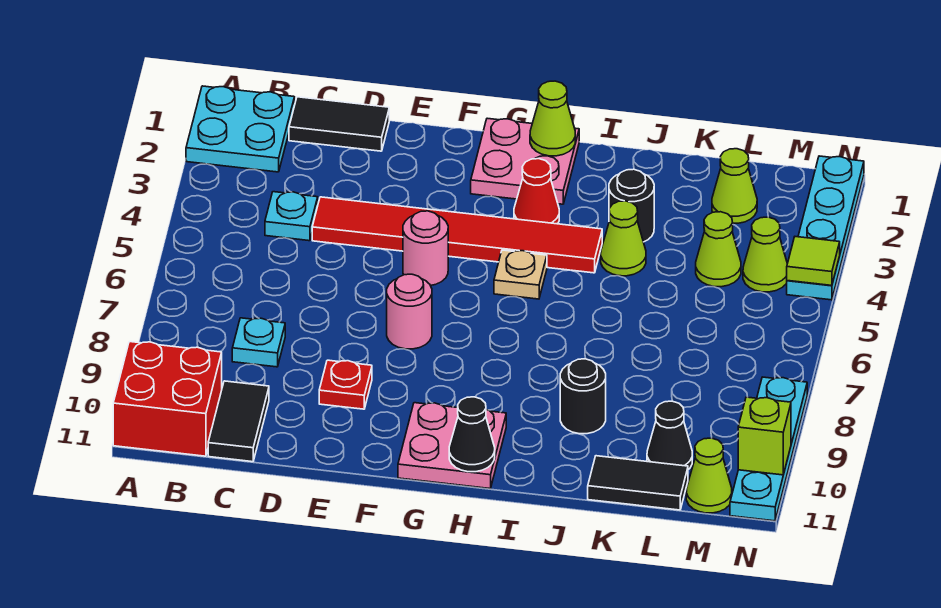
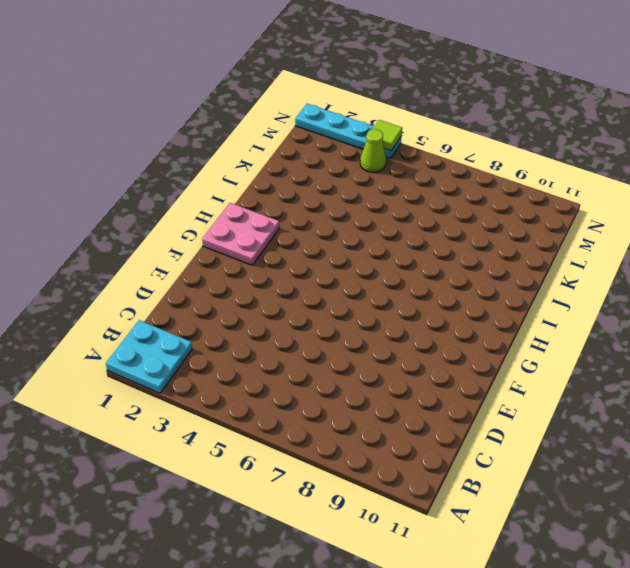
none -> red brick A10:B11 level 1
none -> black tile C1:D1 level 1
none -> cyan plate C4 level 1

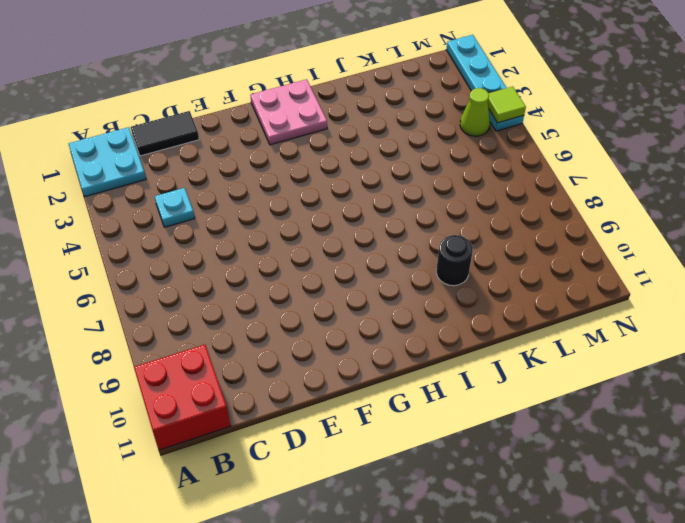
none -> cyan plate C8 level 1
none -> black tile C10:C11 level 1
none -> red tile D4:I4 level 1

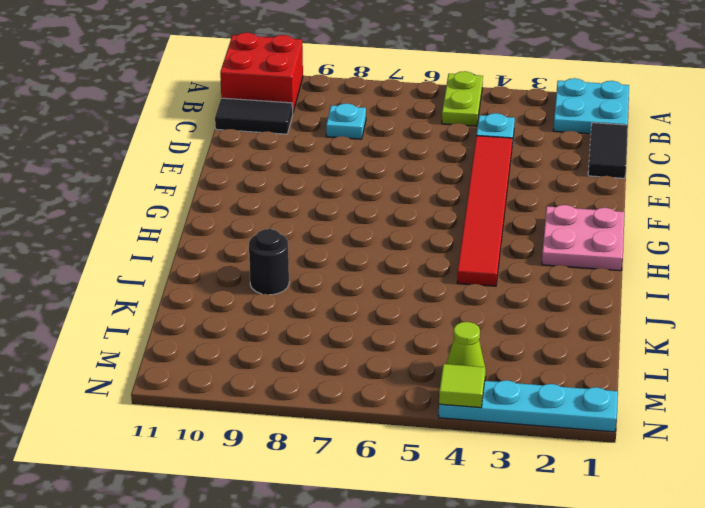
lime plate A5:B5 level 1 -> none
none -> red plate E9 level 1
none -> pink round brick F5 level 1
none -> pink round brick F7 level 1

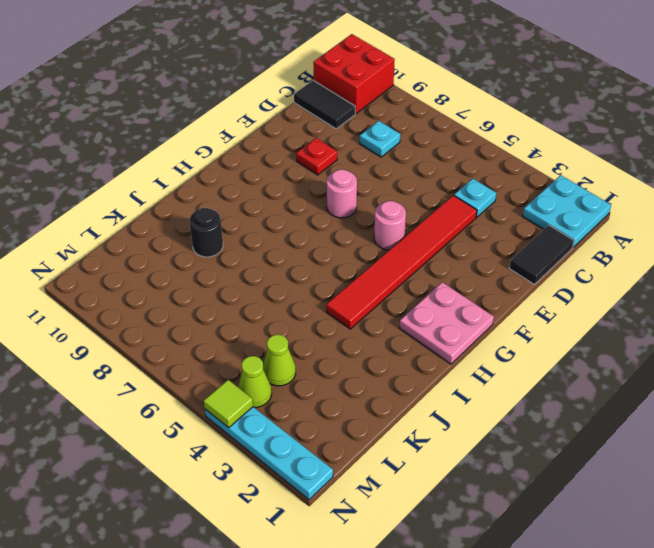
none -> pink plate G10:H11 level 1
none -> red cone H3 level 1
none -> tan plate H5 level 1

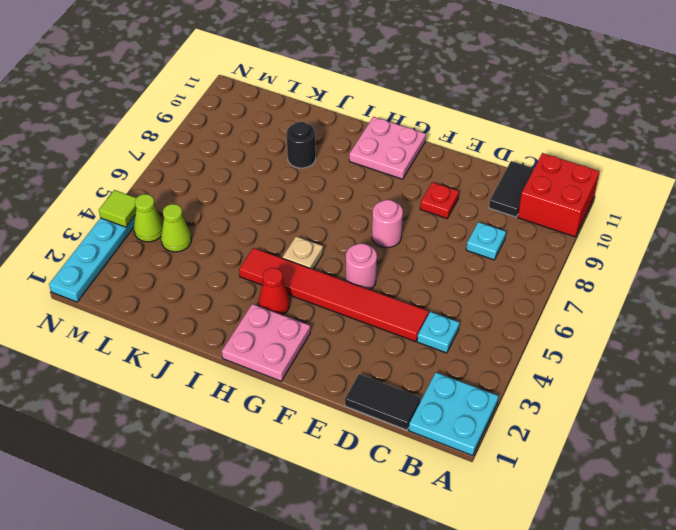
none -> black round brick J3 level 1
none -> lime cone J4 level 1
none -> black tile K11:L11 level 1

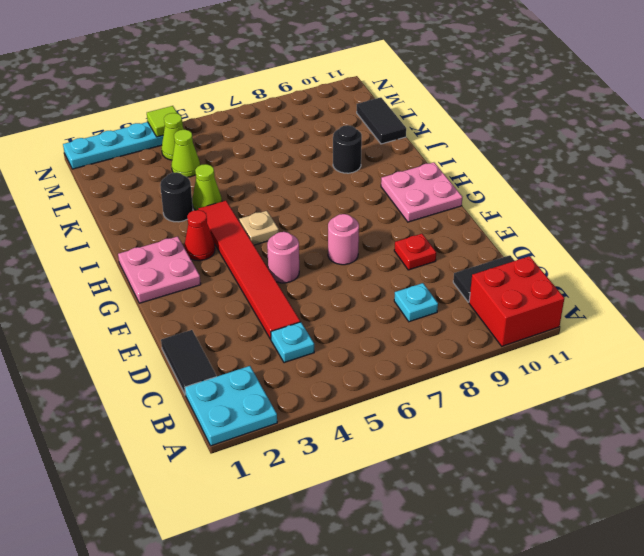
none -> lime cone L2 level 1
none -> black cone L10 level 1
none -> lime cone M11 level 1

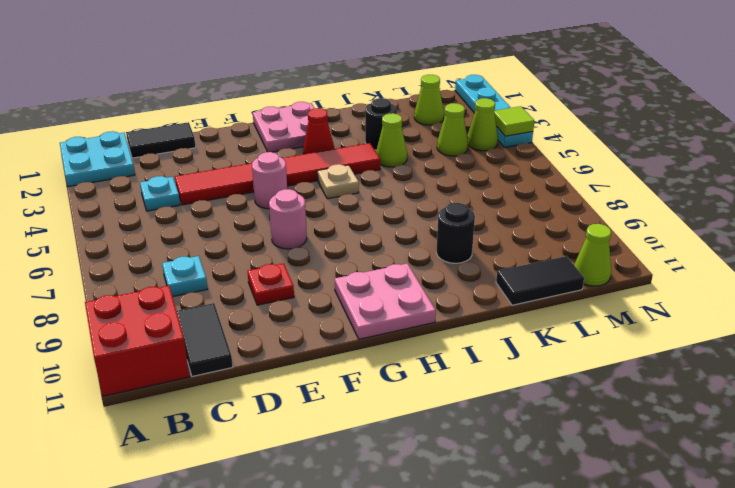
none -> black cone L10 level 1
none -> cyan plate N8:N11 level 1
none -> lime cone H1 level 2

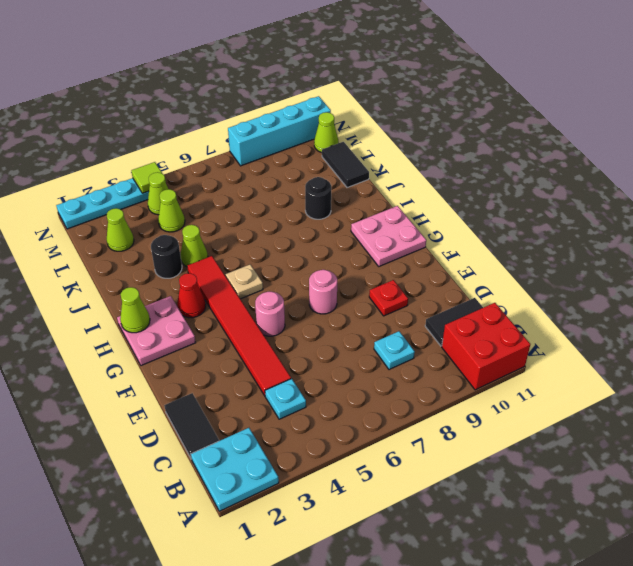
cyan brick N8:N11 level 1 -> cyan plate N8:N11 level 1
none -> black cone L10 level 1
none -> black cone H11 level 2
none -> lime brick N10 level 2

